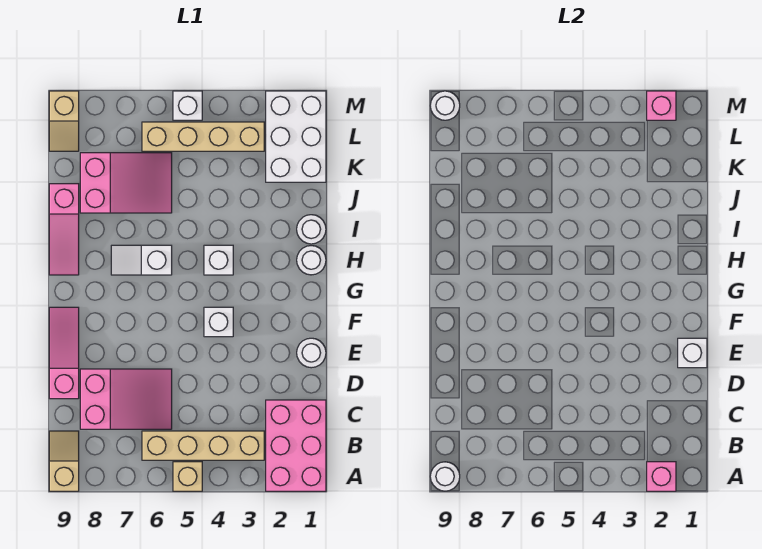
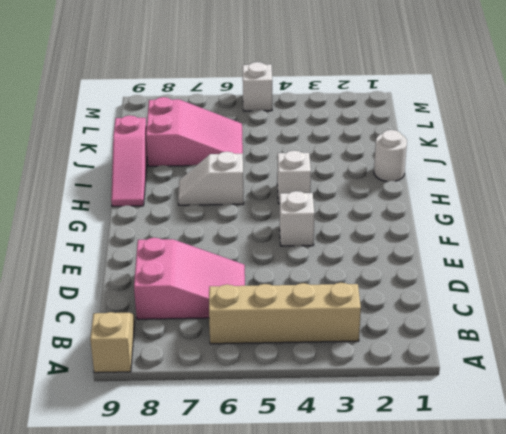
none -> pink brick A1:C2 level 1
none -> tan brick A5 level 1
none -> pink slope D9:F9 level 1 top D

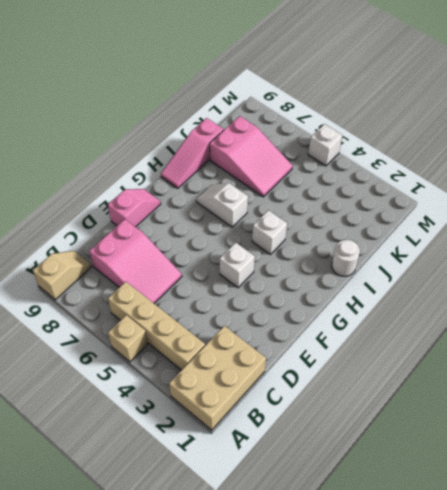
tan brick A1:C2 level 1 -> pink brick A1:C2 level 1
pink slope E9:F9 level 1 top E -> pink slope D9:F9 level 1 top D
none -> white round brick E1 level 1
none -> white round brick H1 level 1
none -> white brick K1:M2 level 1

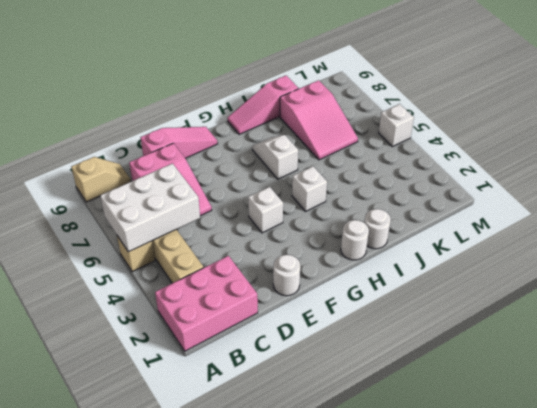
white brick A5:C6 level 2 -> white brick K1:M2 level 1
none -> tan brick L3:L6 level 1
none -> tan slope L9:M9 level 1 top M
none -> pink brick A2 level 2

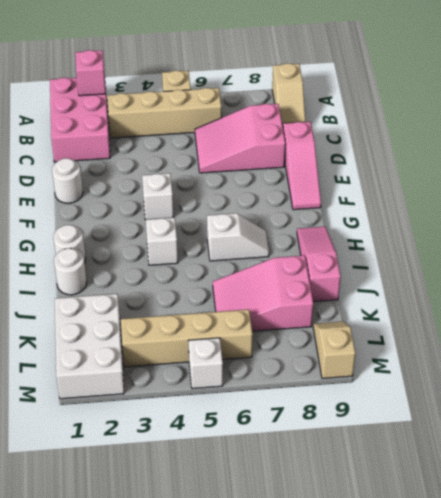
none -> white round brick A9 level 2
none -> white brick E1 level 2
none -> pink brick M2 level 2

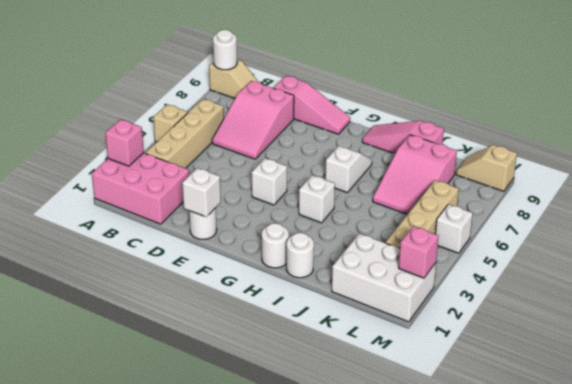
none -> white round brick M9 level 2

